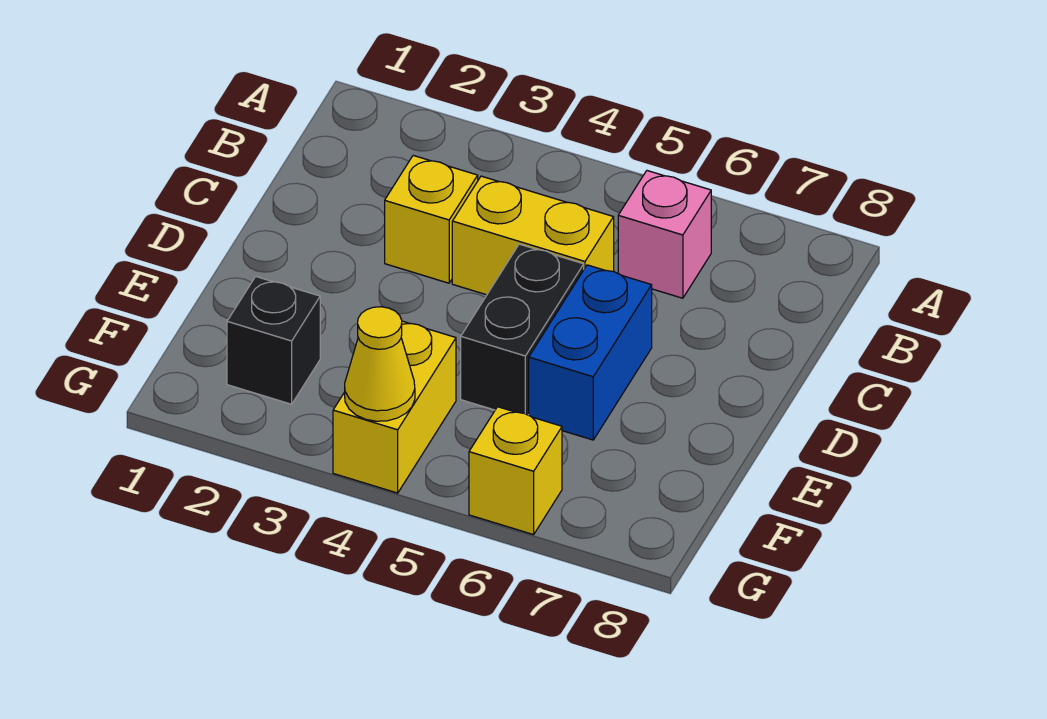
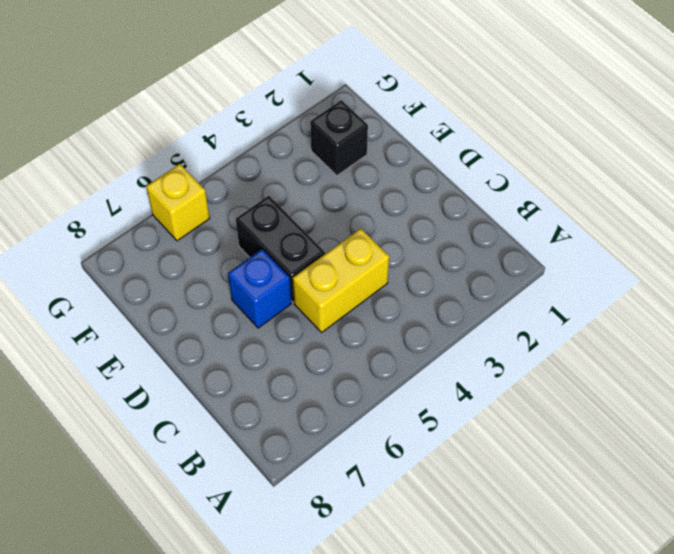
blue brick D6 level 1 -> blue brick D6:E6 level 1
none -> pink brick B6 level 1
none -> yellow brick C3 level 1

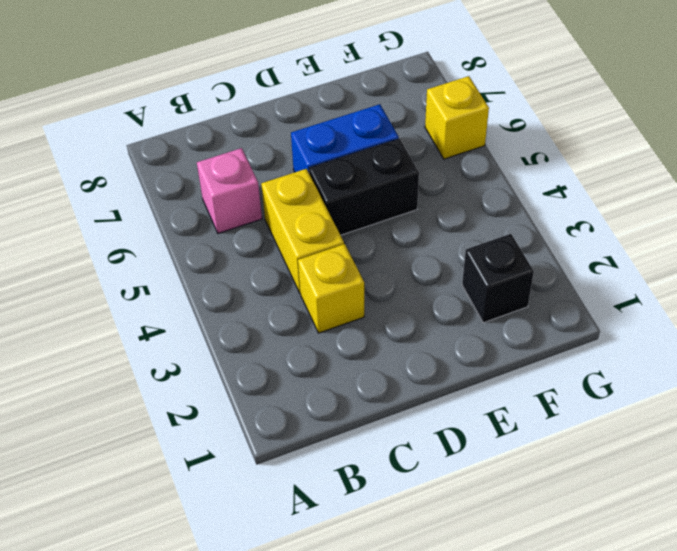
none -> yellow brick F4:G4 level 1
none -> yellow cone G4 level 2

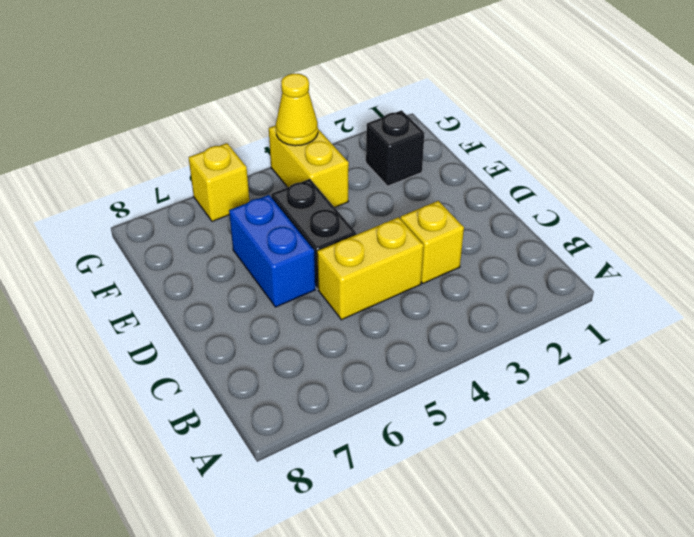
none -> pink brick B6 level 1

